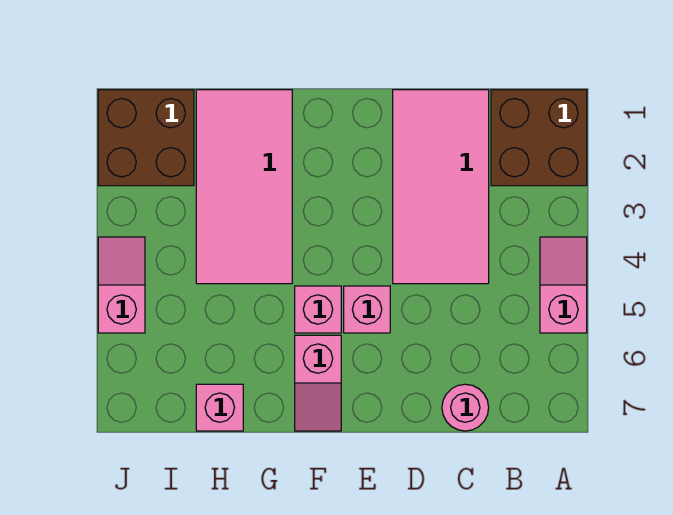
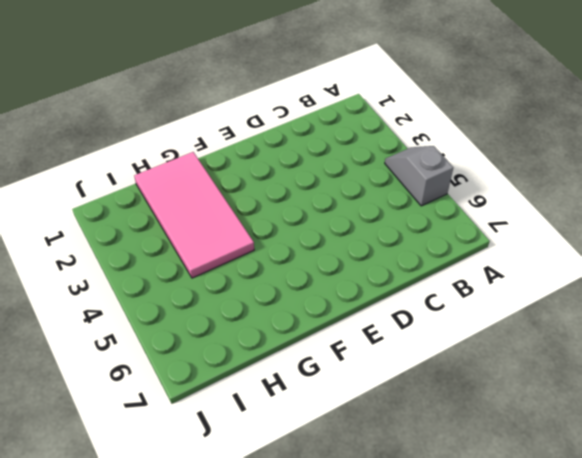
grey slope A4:A5 level 1 top 5 -> pink slope A4:A5 level 1 top 5
none -> brown brick A1:B2 level 1
none -> pink tile C1:D4 level 1

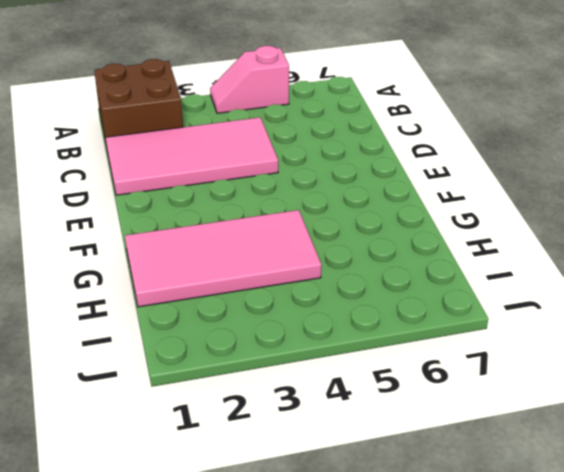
none -> pink round brick C7 level 1
none -> pink brick E5 level 1

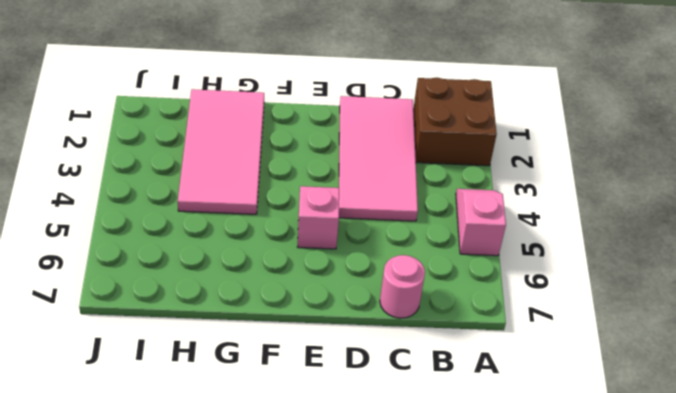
none -> pink brick F5 level 1
none -> pink slope F6:F7 level 1 top 6

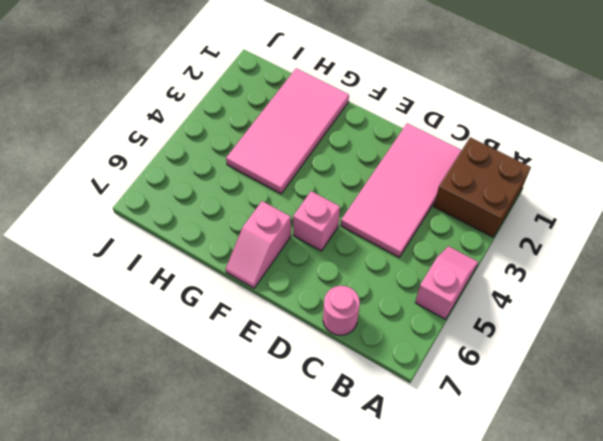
none -> pink brick F5 level 1
none -> pink brick H7 level 1

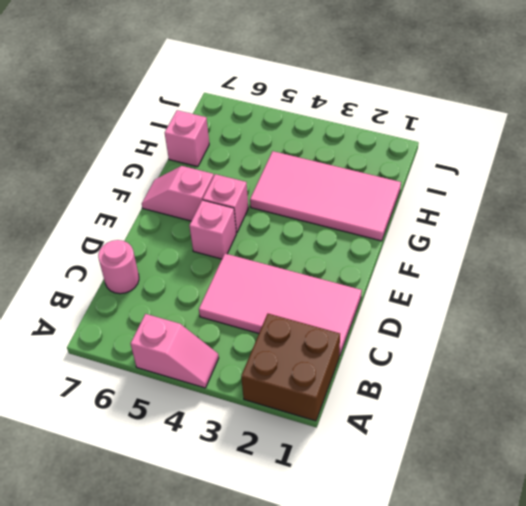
none -> brown brick I1:J2 level 1
none -> pink slope J4:J5 level 1 top 5

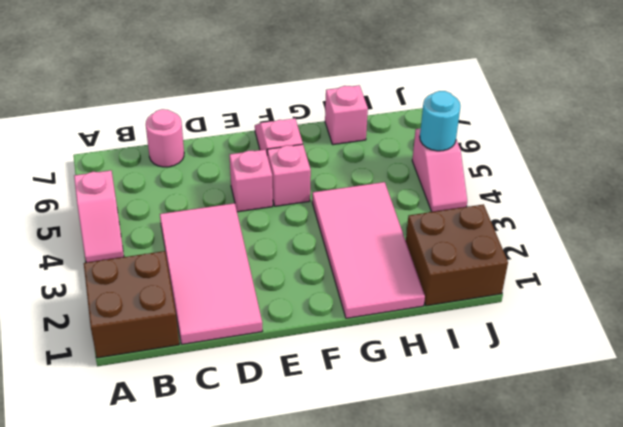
cyan round brick J5 level 2 -> none

